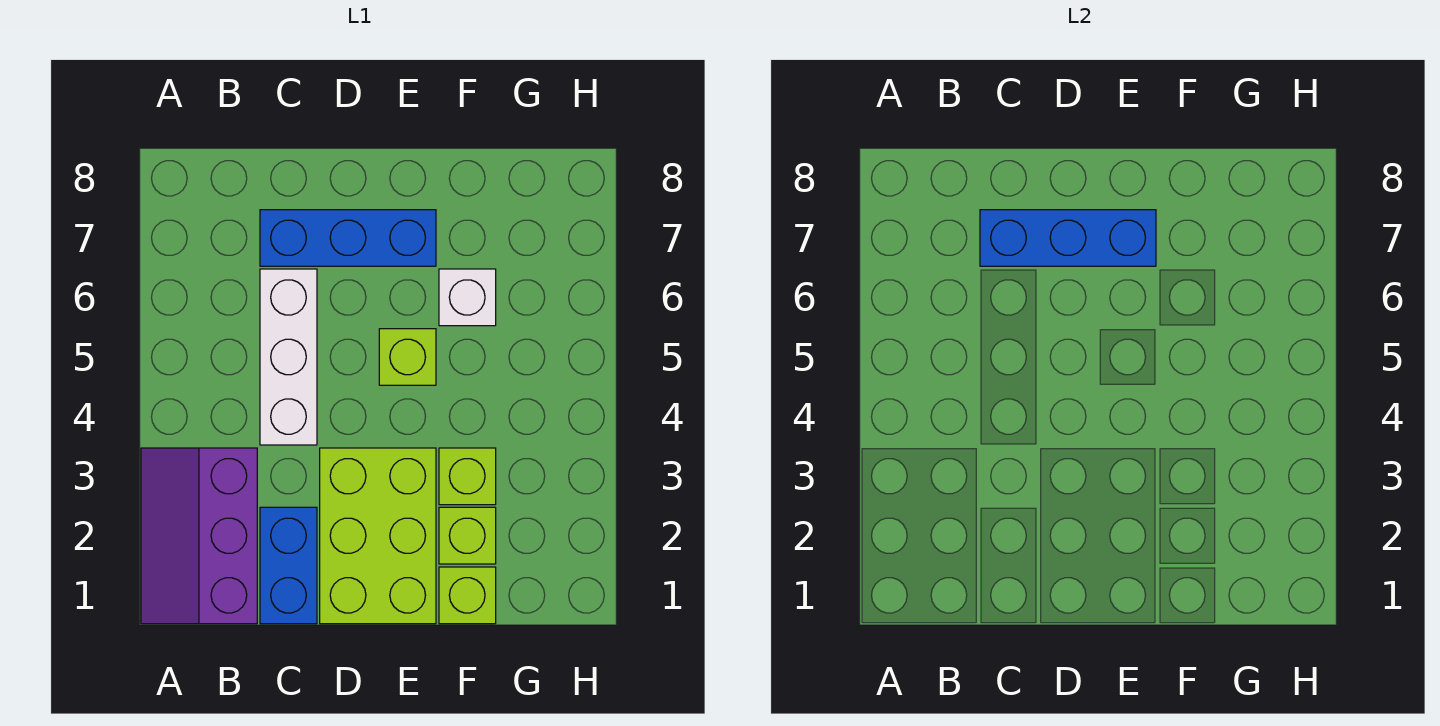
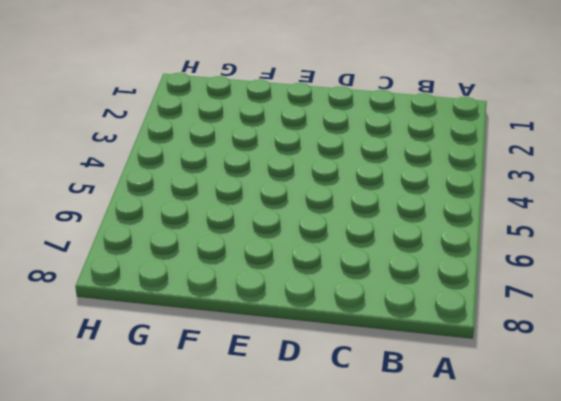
none -> purple slope A1:B3 level 1 top B
none -> blue brick C1:C2 level 1

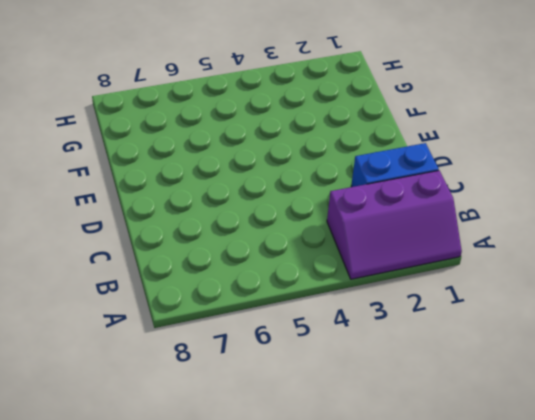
none -> white brick C4:C6 level 1
none -> blue brick C7:E7 level 1

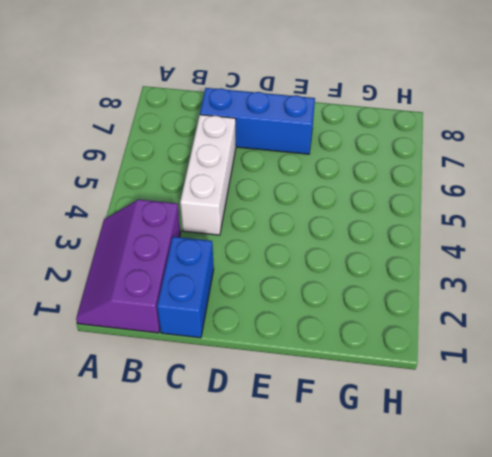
none -> lime brick D1:E3 level 1
none -> lime brick E5 level 1

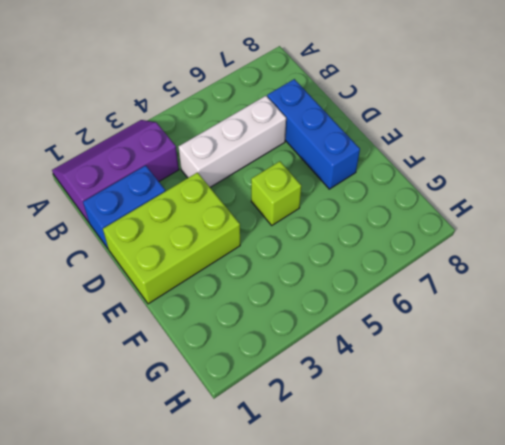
none -> lime brick F1 level 1
none -> lime brick F2 level 1

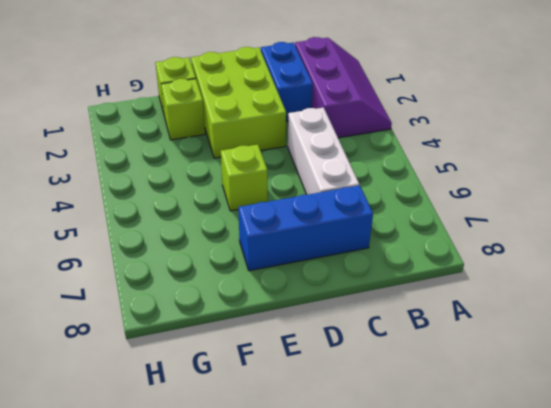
none -> lime brick F3 level 1
none -> white brick F6 level 1

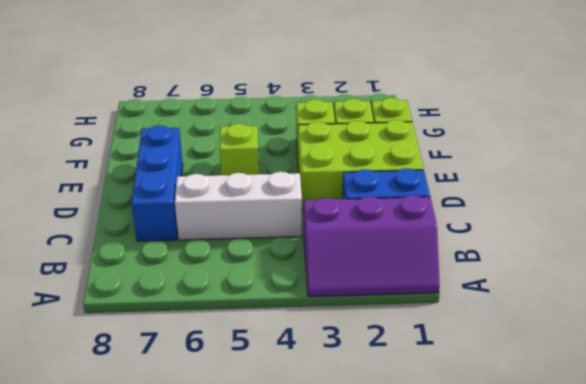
none -> white brick F6 level 1
none -> blue brick C7:E7 level 2

